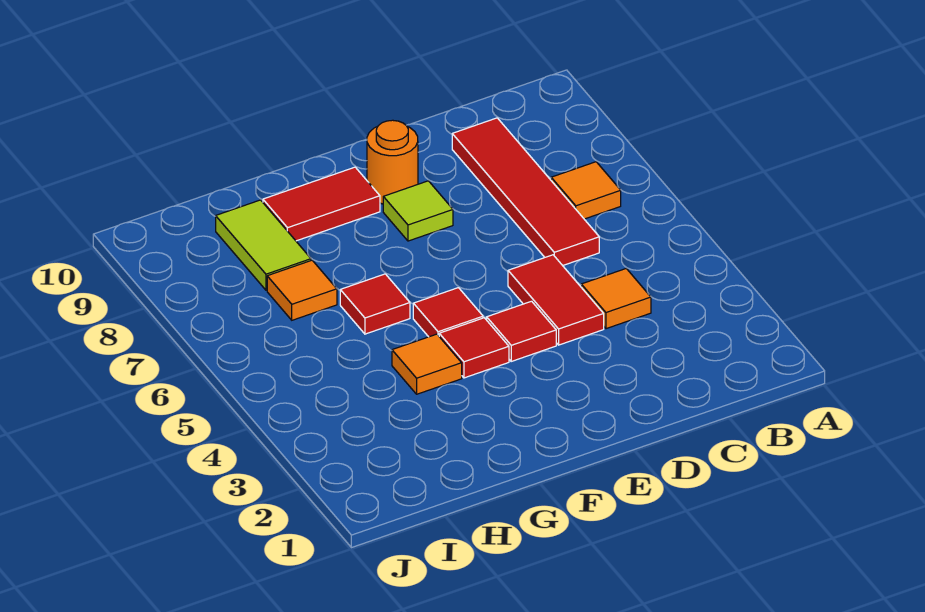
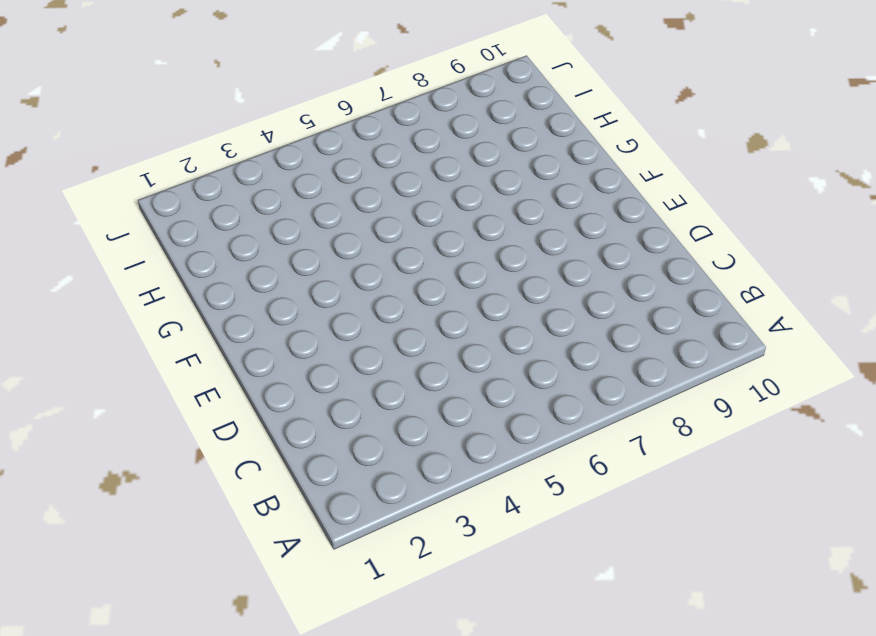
none -> orange tile B7 level 1
none -> orange tile C4 level 1
none -> red tile C6:C9 level 1

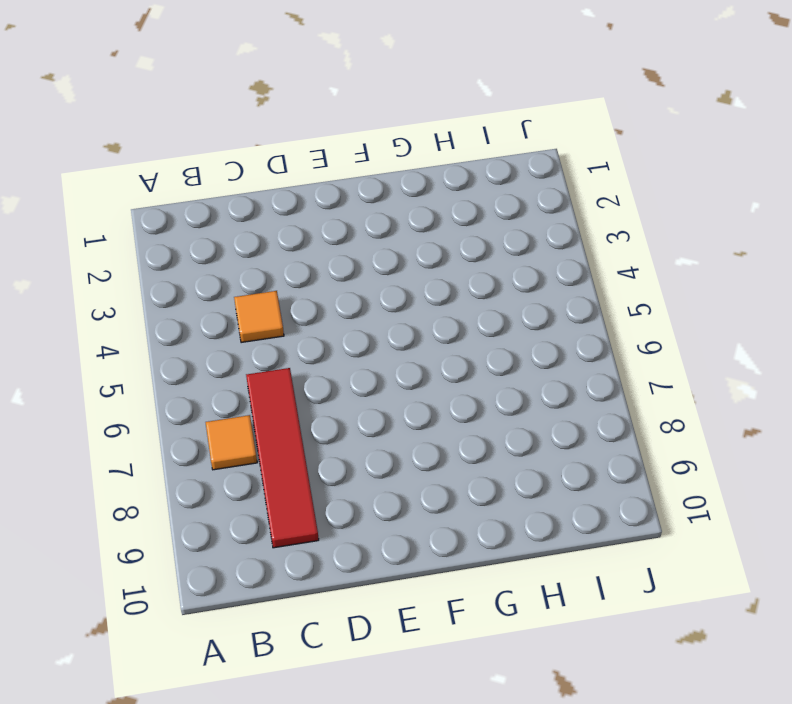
none -> red tile D4:D5 level 1
none -> red tile E4 level 1
none -> lime tile E8 level 1

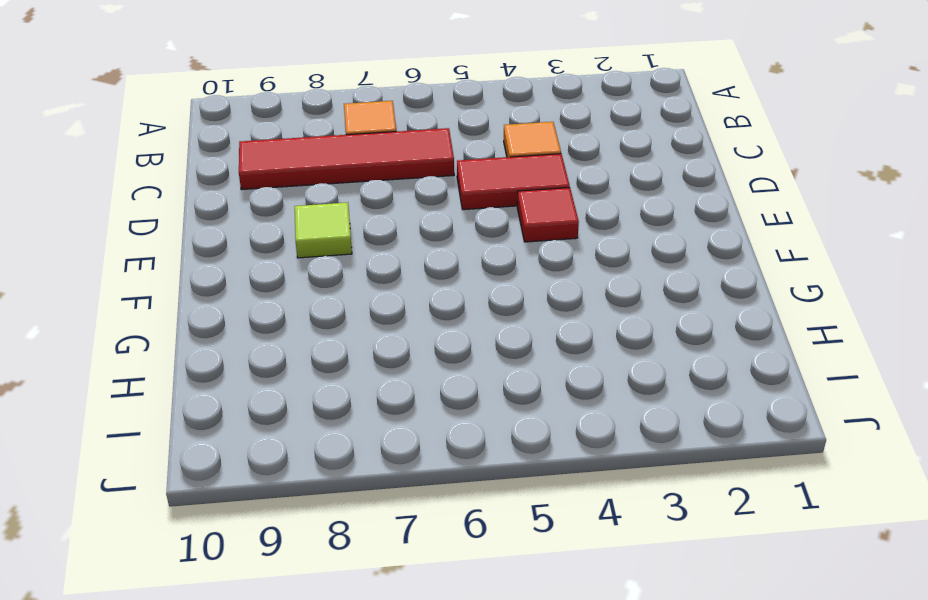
none -> orange round brick E9 level 1
none -> red tile F4 level 1
none -> red tile F5 level 1

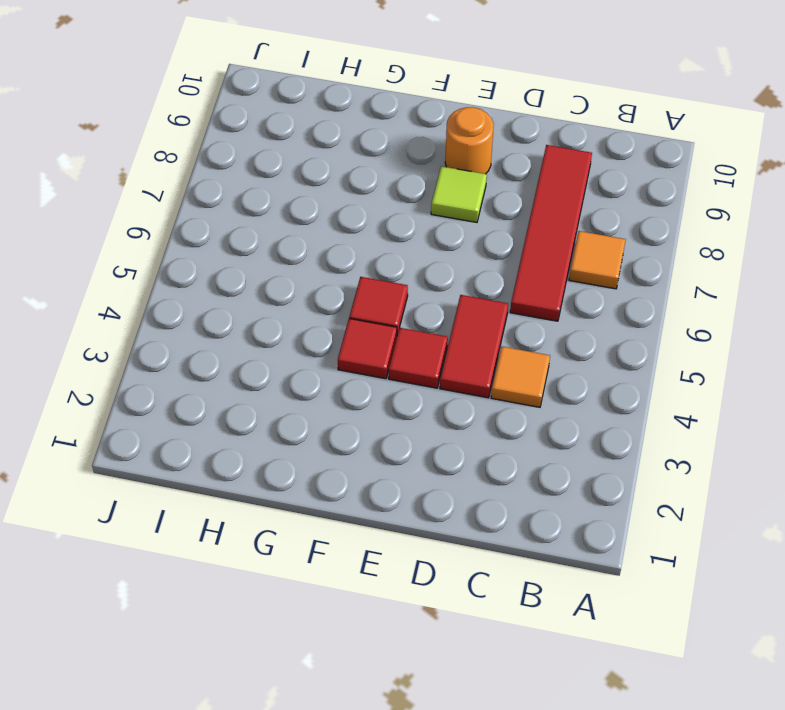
none -> red tile F9:G9 level 1
none -> orange tile G4 level 1
none -> red tile G6 level 1

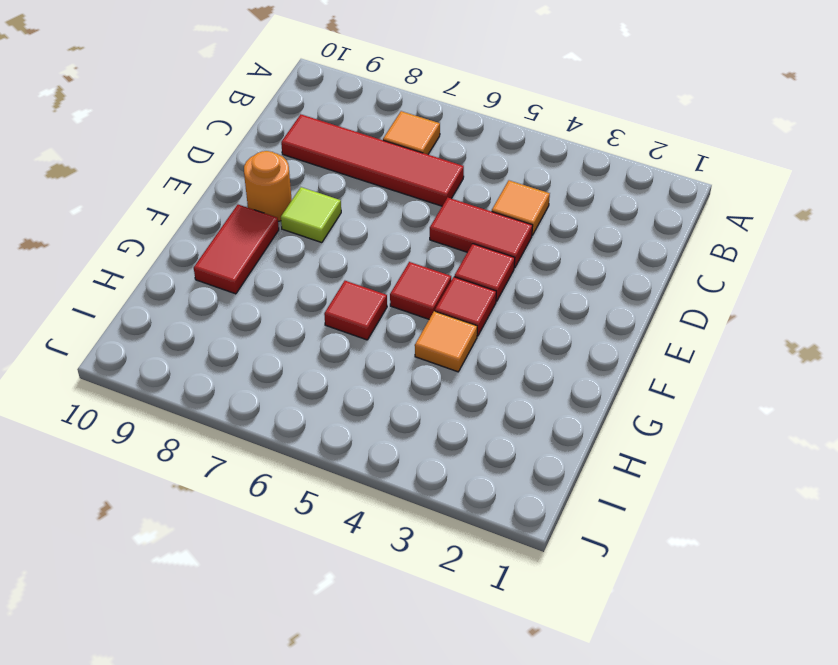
none -> orange tile H7 level 1
none -> lime tile H8:H9 level 1

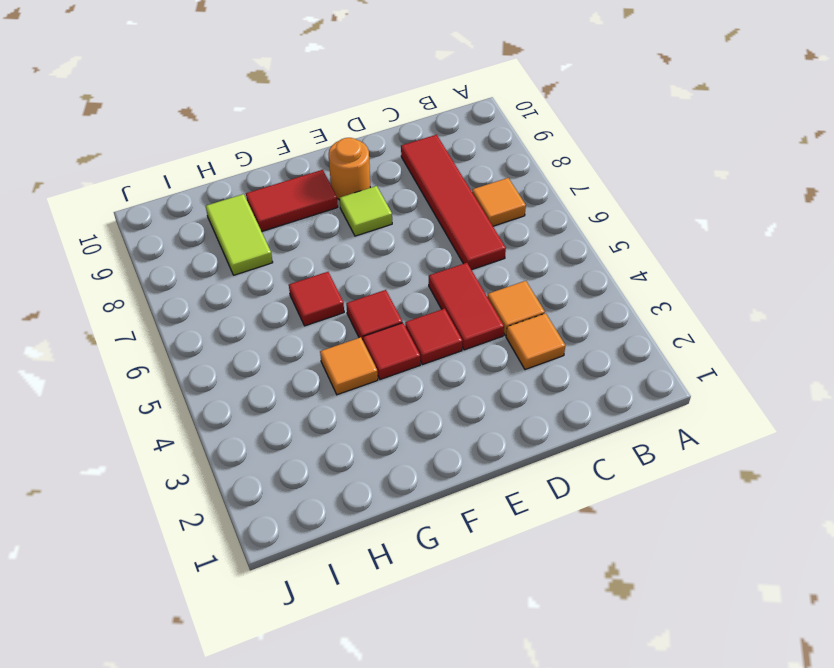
orange tile C3 level 1 -> orange tile H7 level 1

